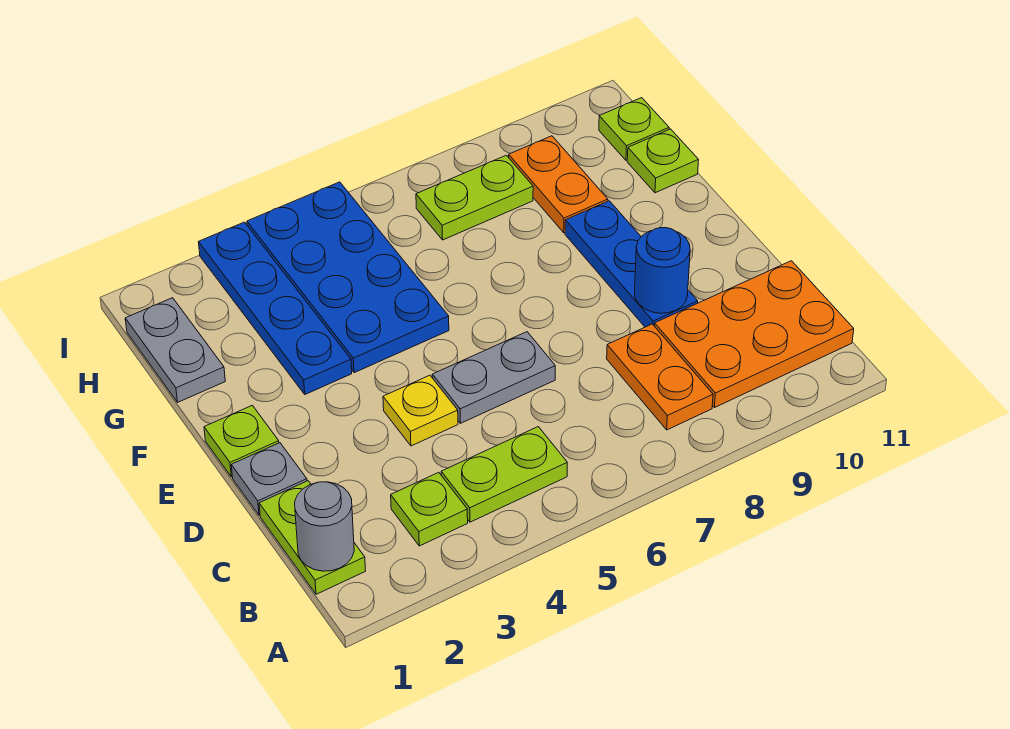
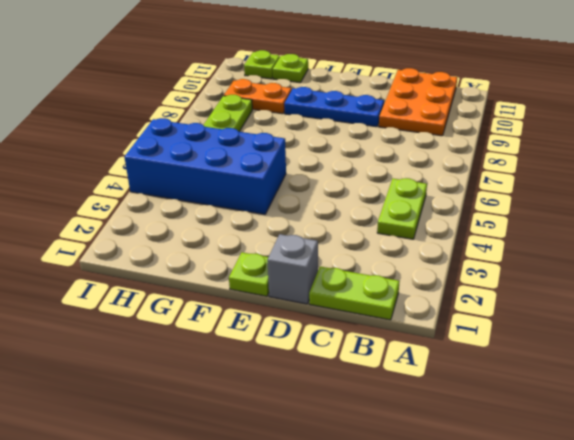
grey brick D1 level 1 -> grey plate D1 level 1
blue brick F4:I5 level 1 -> blue plate F4:I5 level 1
none -> lime plate B3 level 1
none -> orange plate B8:C8 level 1
none -> yellow plate D4 level 1

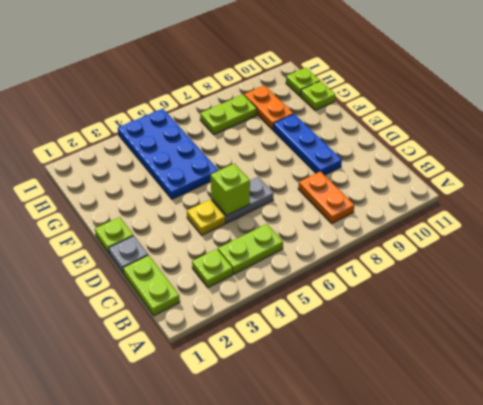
lime brick D5 level 2 -> none
none -> orange plate B9:C11 level 1
none -> blue plate F3:I3 level 1
none -> grey plate G1:H1 level 1

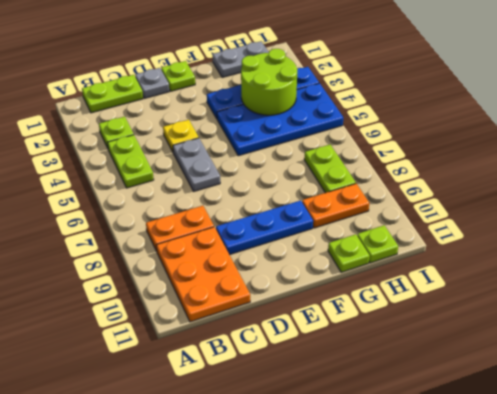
lime round brick G3:H4 level 2 -> none
none -> grey round brick B1 level 2
none -> blue round brick D9 level 2

